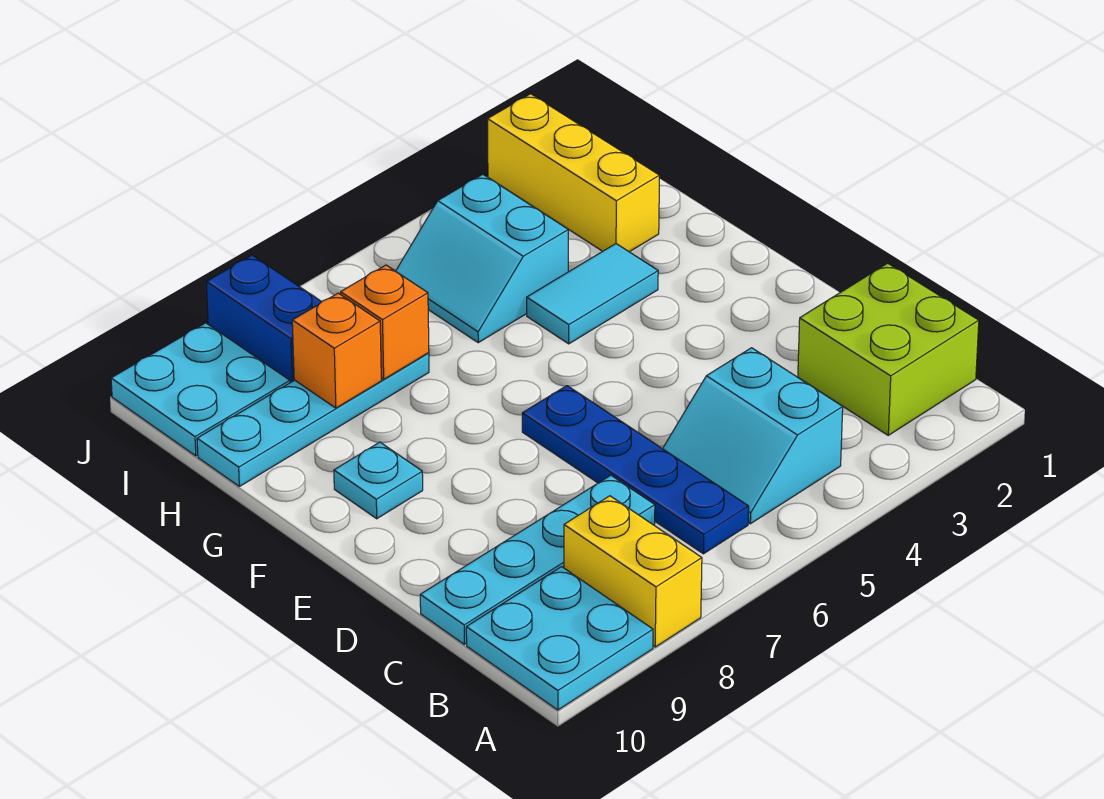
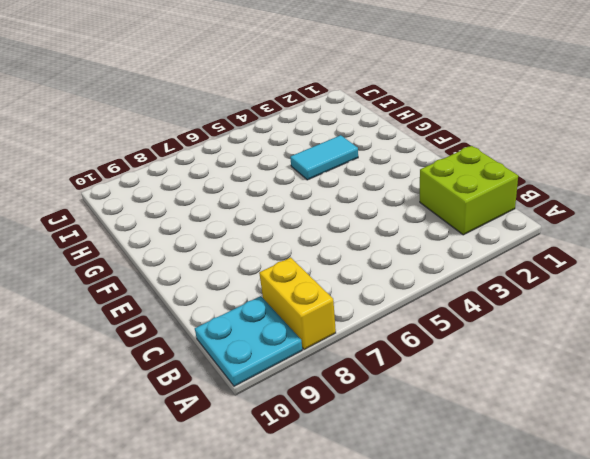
none -> cyan slope B4:C5 level 1 top 4
none -> blue plate B6:E6 level 1
none -> cyan plate C7:C10 level 1

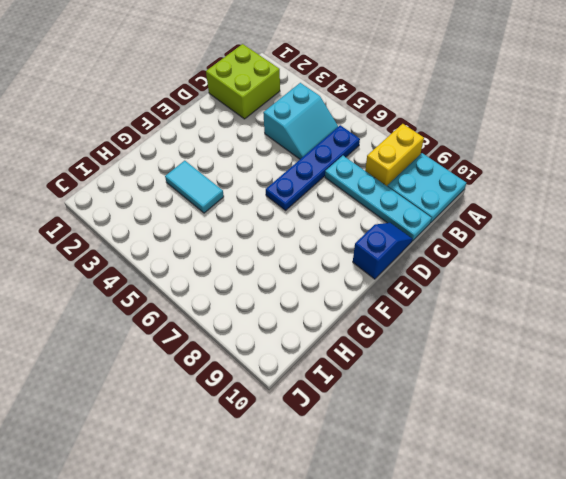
blue slope D10:E10 level 1 top E -> none
none -> cyan plate F9 level 1
none -> yellow brick H2:J2 level 1
none -> cyan slope H4:I5 level 1 top 4

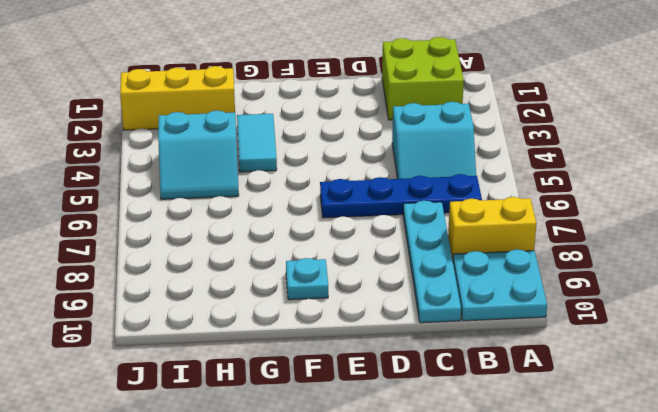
none -> cyan plate H7:H10 level 1
none -> blue brick I8:J8 level 1
none -> cyan plate I9:J10 level 1

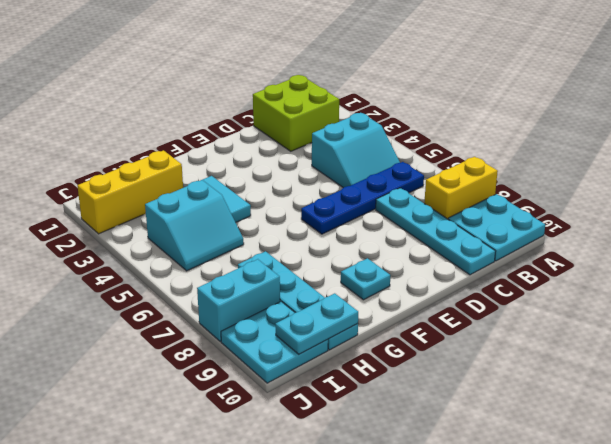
cyan plate H10:I10 level 2 -> none
cyan brick I8:J8 level 1 -> blue brick I8:J8 level 1
none -> orange brick H7 level 2
none -> orange brick H8 level 2

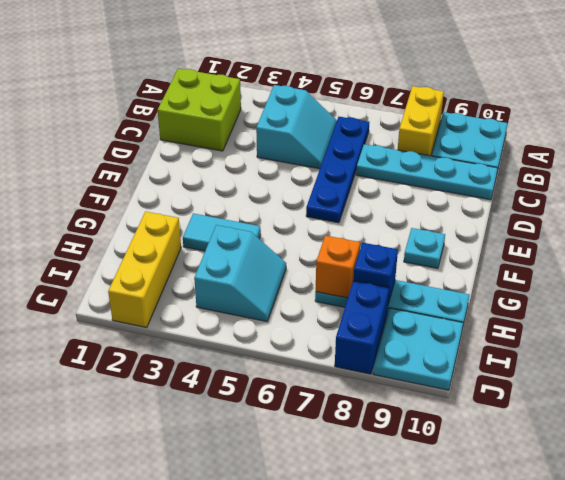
blue brick H8 level 2 -> orange brick H8 level 2

